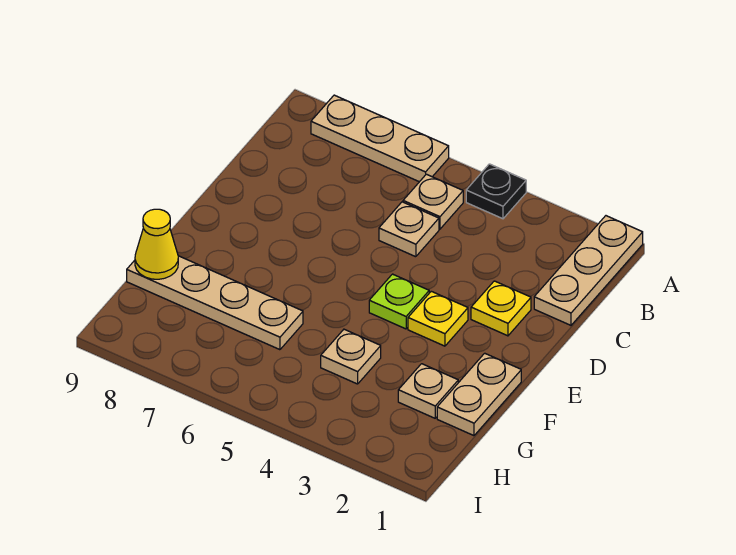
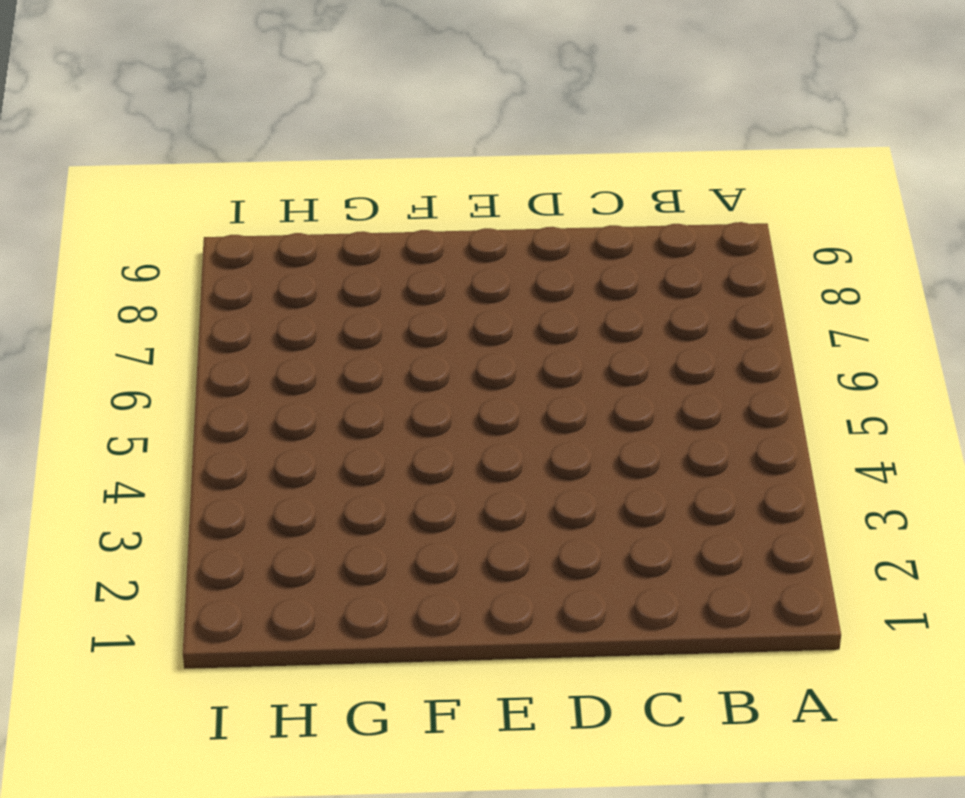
none -> tan plate A1:C1 level 1
none -> black plate A4 level 1
none -> tan plate A6:A8 level 1

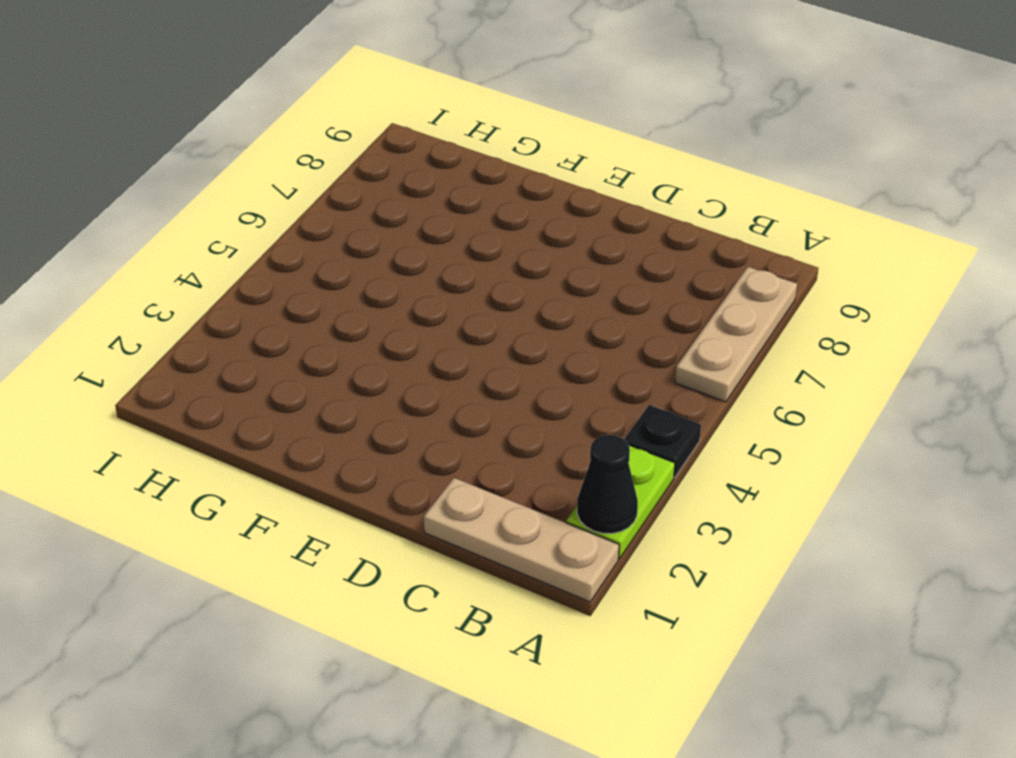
lime plate A2:A3 level 1 -> none
black cone A2 level 2 -> none
none -> tan plate B5 level 1
none -> tan plate C5 level 1
none -> yellow plate D2 level 1

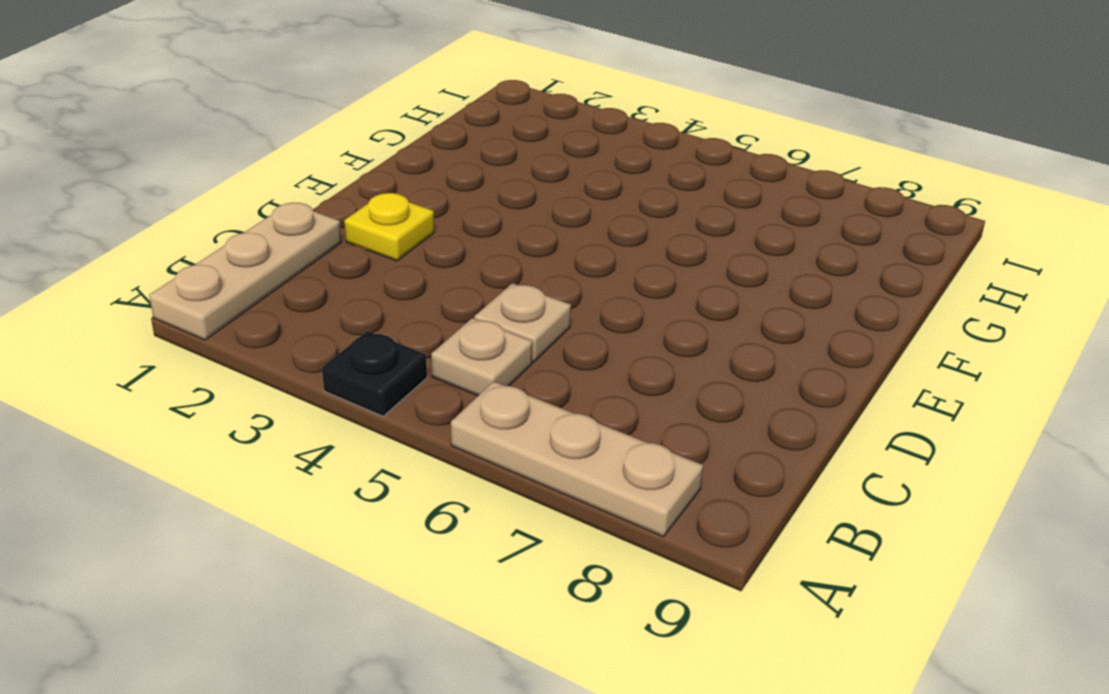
none -> yellow plate E3 level 1
none -> lime plate E4 level 1
none -> tan plate F1:G1 level 1

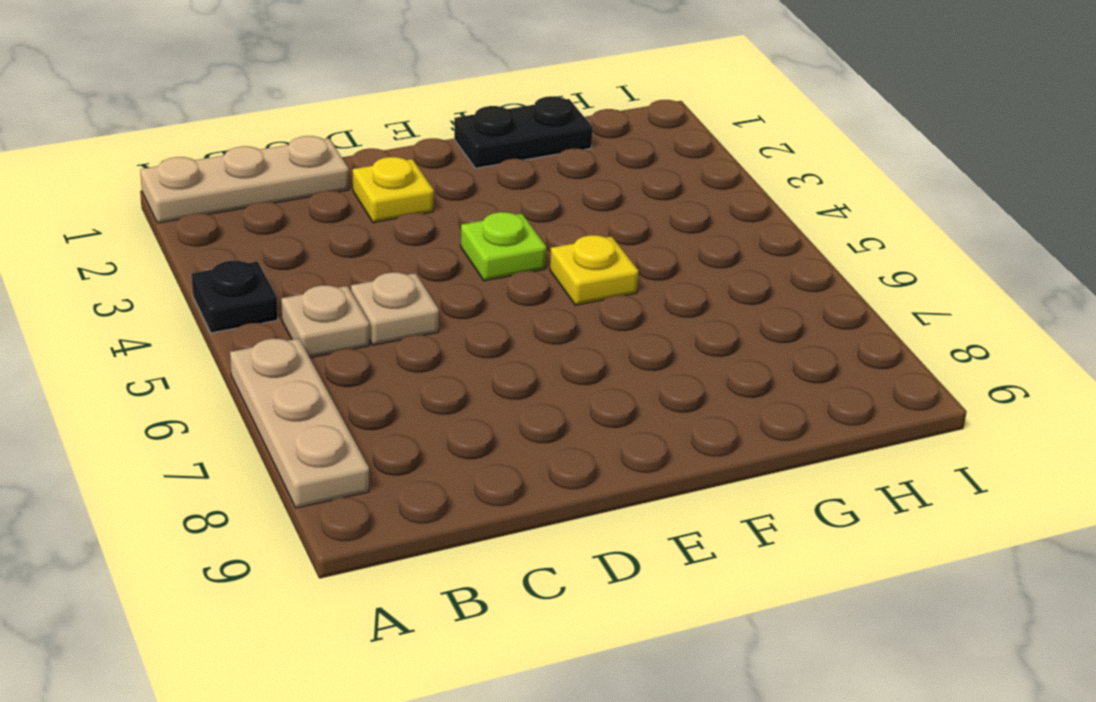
black plate F1:G1 level 1 -> tan plate F1:G1 level 1
yellow plate F5 level 1 -> yellow plate E3 level 1
none -> tan plate G2 level 1
none -> tan plate G4 level 1
none -> tan plate G6:G9 level 1

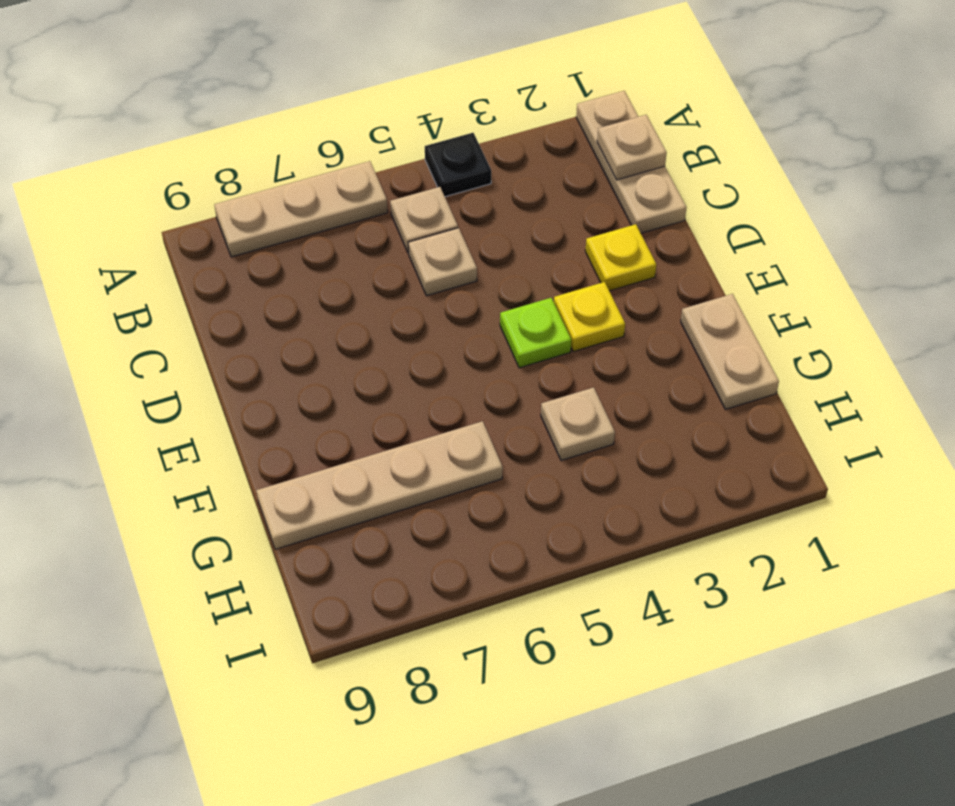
tan plate B1 level 2 -> tan plate G2 level 1
none -> yellow cone G9 level 2

